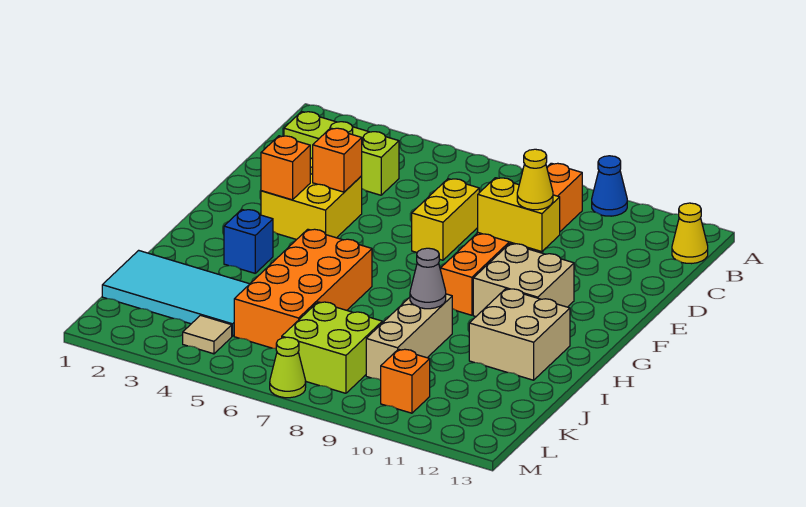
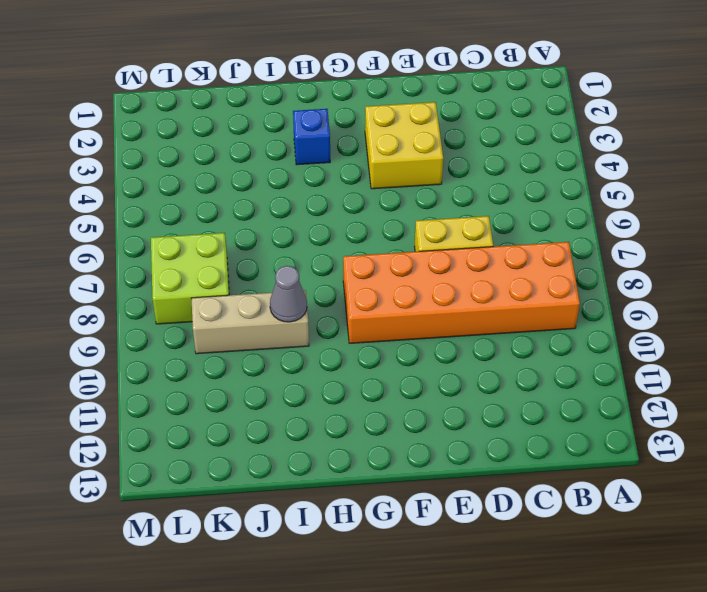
orange brick B8:G9 level 1 -> orange brick B9:G9 level 1
none -> blue cone A10 level 1
none -> yellow cone B13 level 1
none -> lime brick C2:C4 level 1

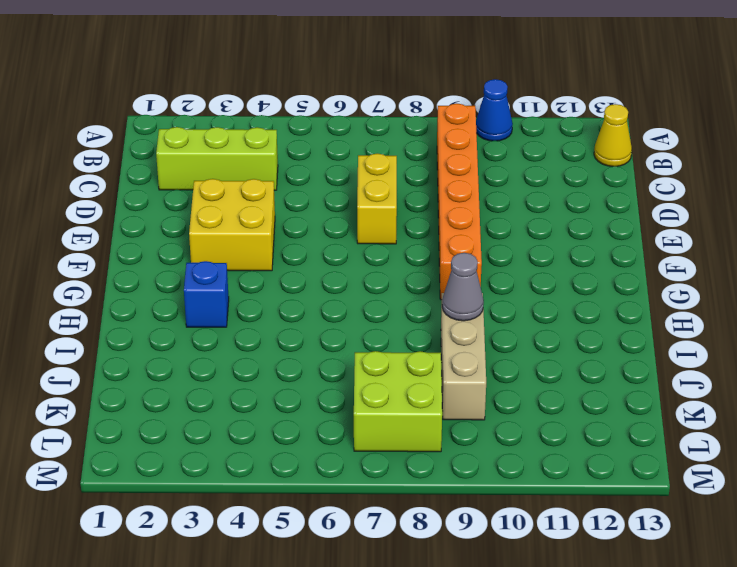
none -> tan brick F10:G11 level 1
none -> orange brick H5:K6 level 1
none -> tan brick H11:I12 level 1

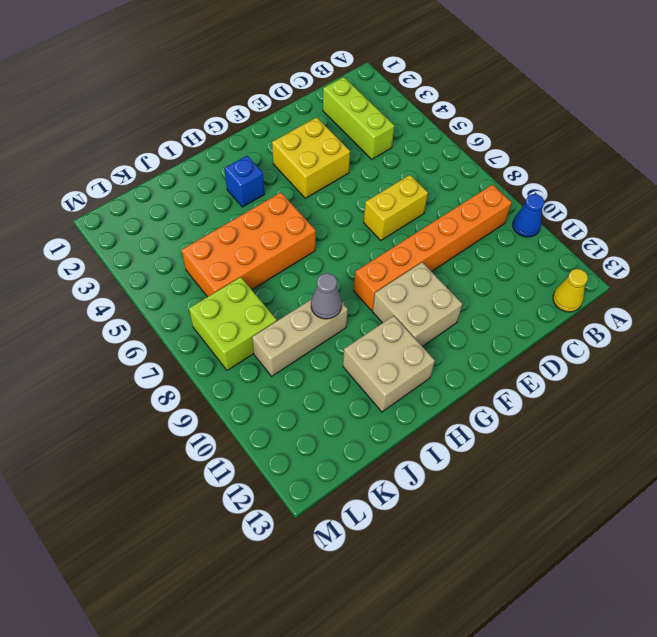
none -> cyan tile J1:K4 level 1
none -> tan tile L4 level 1
none -> orange brick L10 level 1

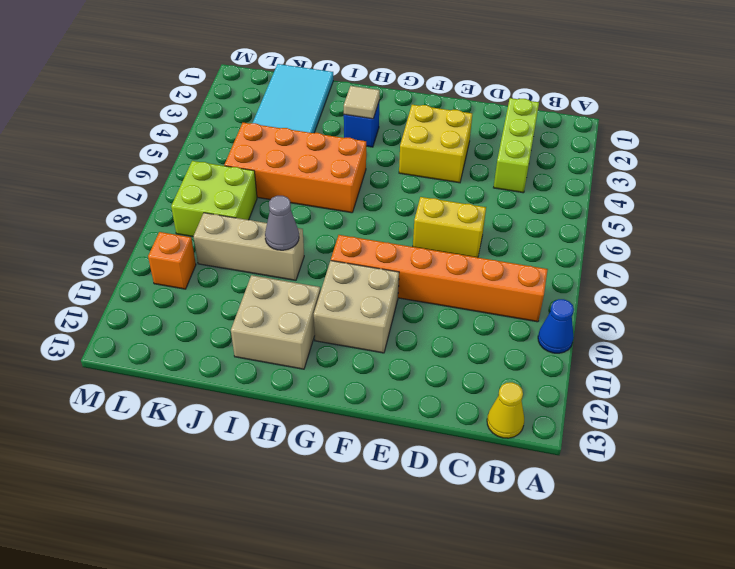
tan tile H3 level 2 -> tan tile L4 level 1
none -> lime cone M7 level 1
none -> orange brick E4 level 2
none -> yellow brick E9:E10 level 2

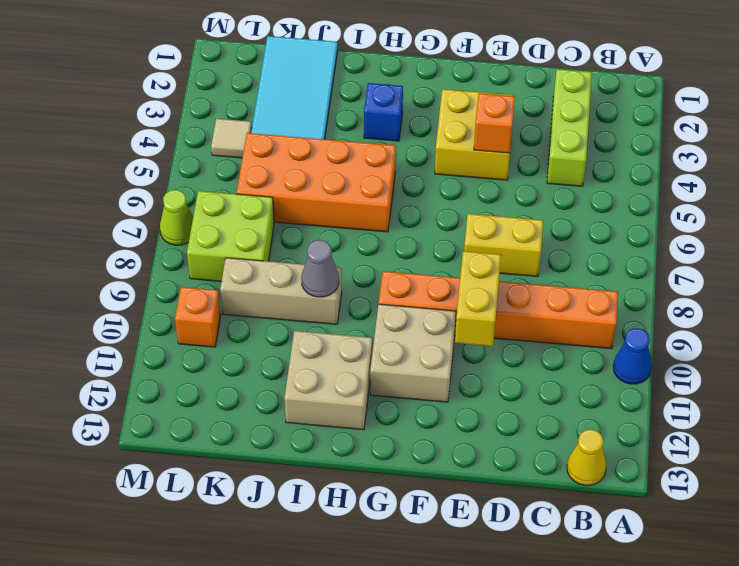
none -> orange brick F3 level 2
none -> yellow cone E10 level 3

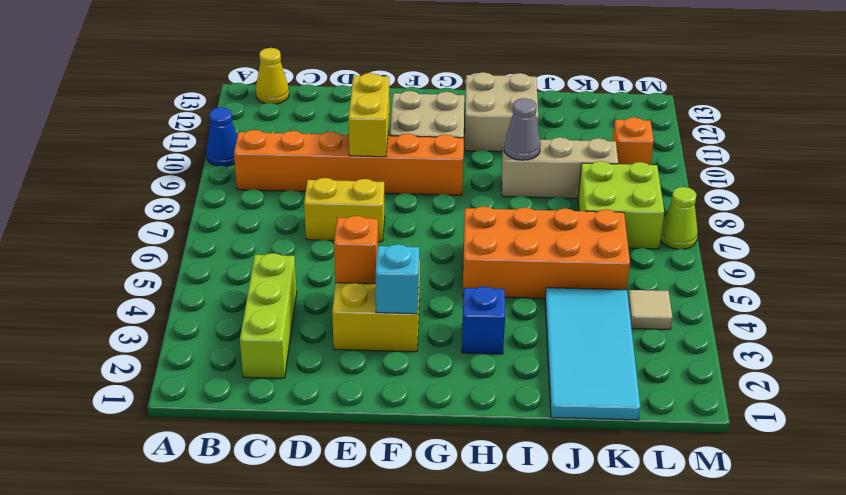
cyan brick F3 level 2 -> orange brick F3 level 2
none -> yellow cone E10 level 3

